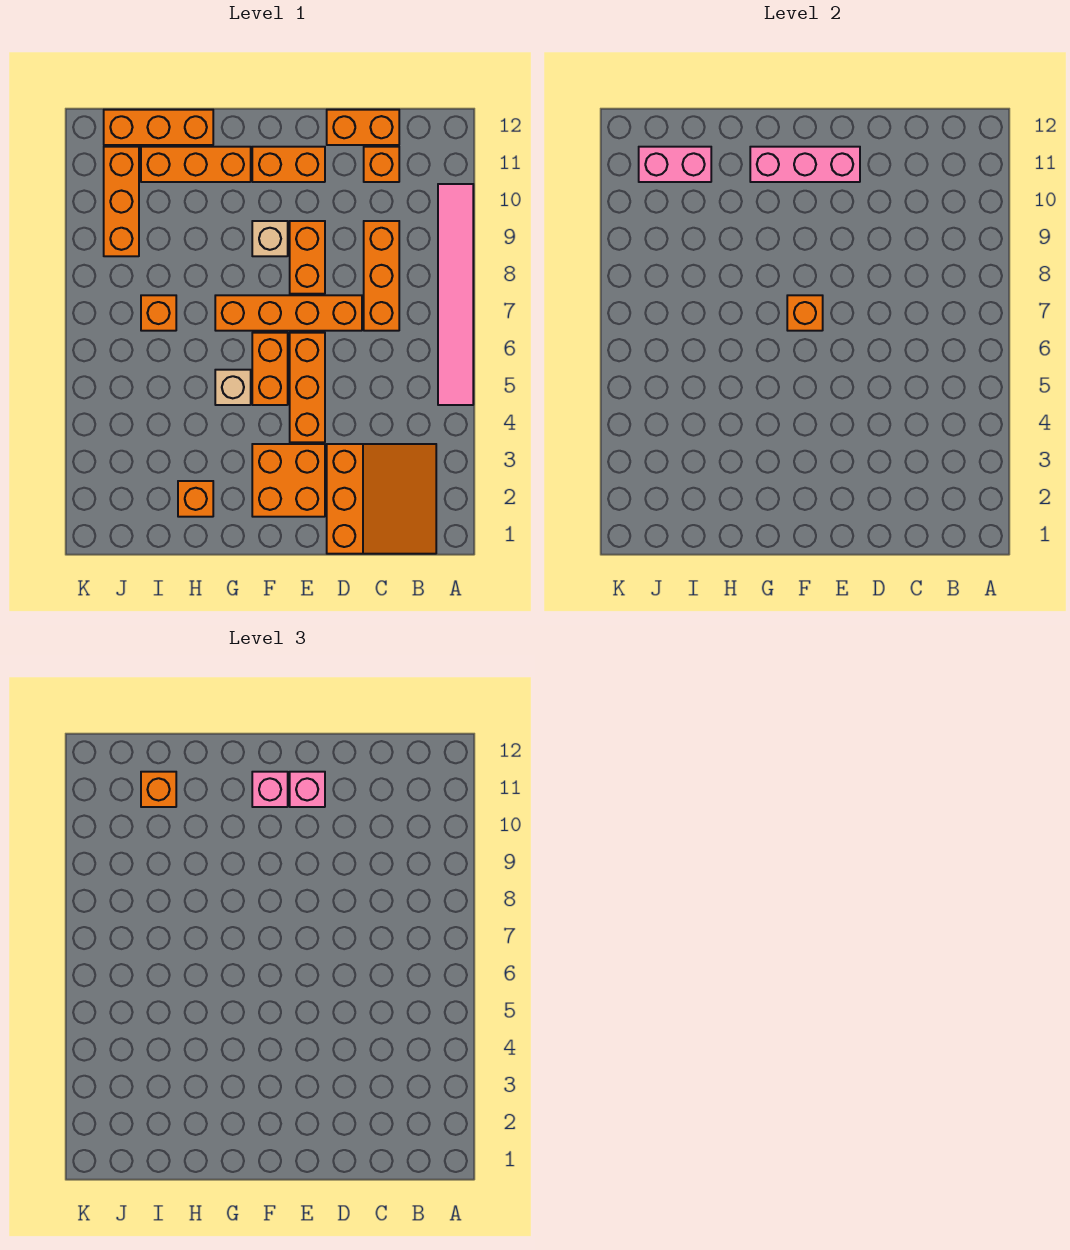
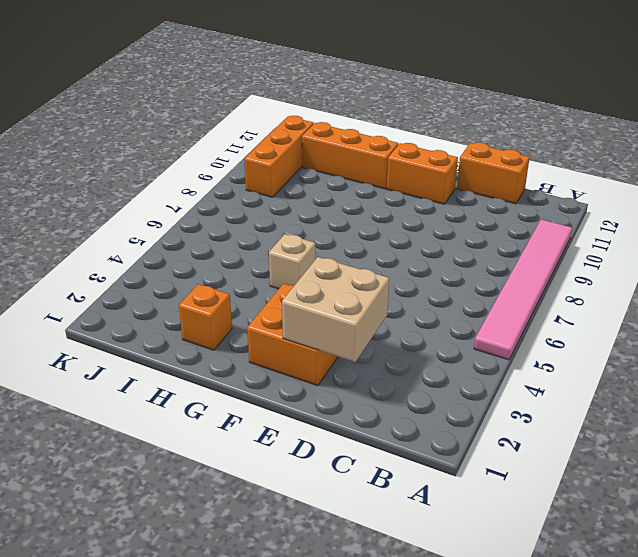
tan brick D2:E3 level 2 -> none
none -> orange slope B1:D3 level 1 top D
none -> orange brick C7:C9 level 1
none -> orange brick C11 level 1

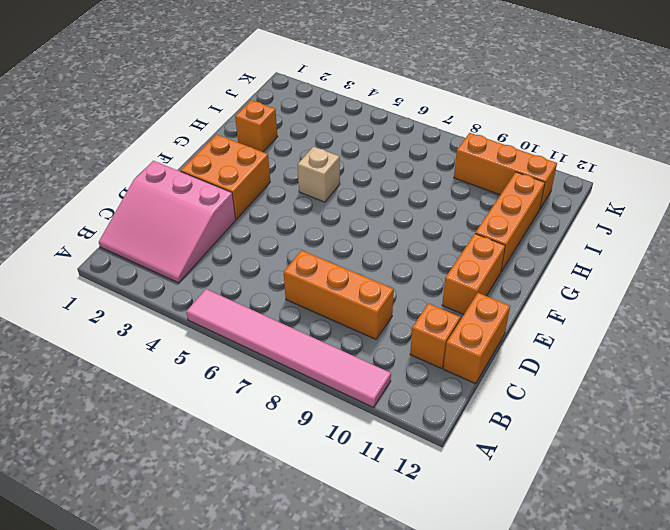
pink slope B1:D3 level 1 top D -> orange slope B1:D3 level 1 top D
none -> orange brick D7:G7 level 1
none -> orange brick E4:E6 level 1
none -> orange brick E8:E9 level 1

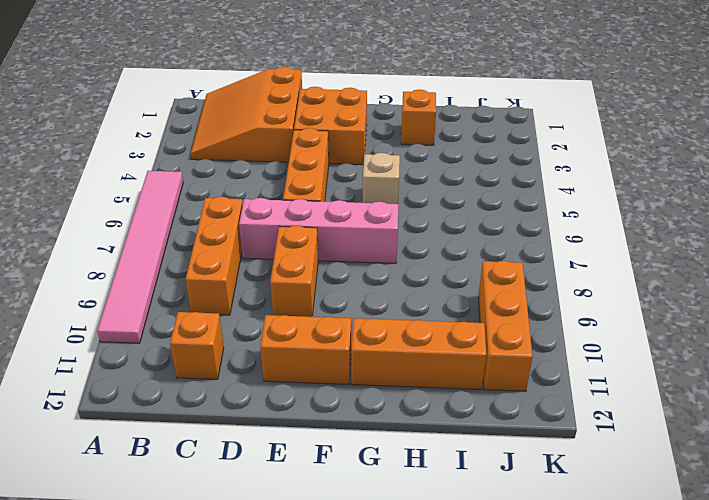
pink brick D7:G7 level 1 -> orange brick D7:G7 level 1
none -> orange brick C12:D12 level 1
none -> orange brick F5:F6 level 1
none -> tan brick F9 level 1

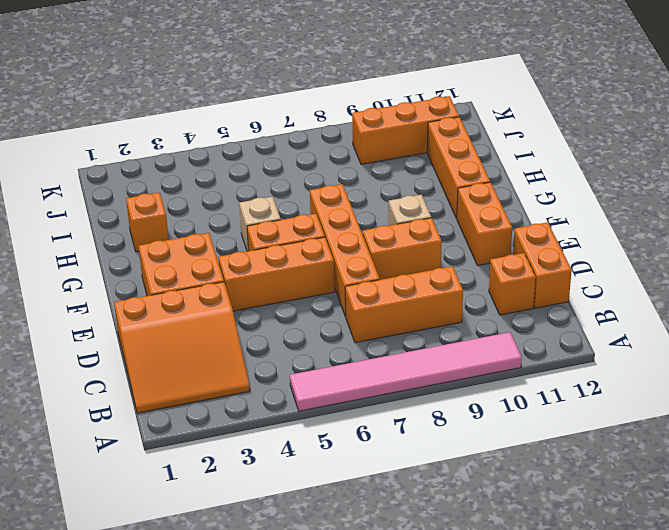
none -> orange brick H12:J12 level 1
none -> orange brick I7 level 1
none -> pink brick E11:G11 level 2

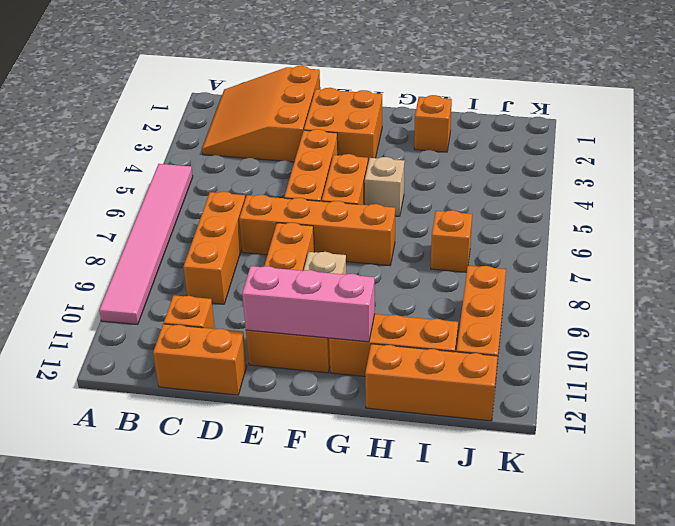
none -> orange brick F7 level 2
none -> pink brick I11:J11 level 2
none -> pink brick E11 level 3

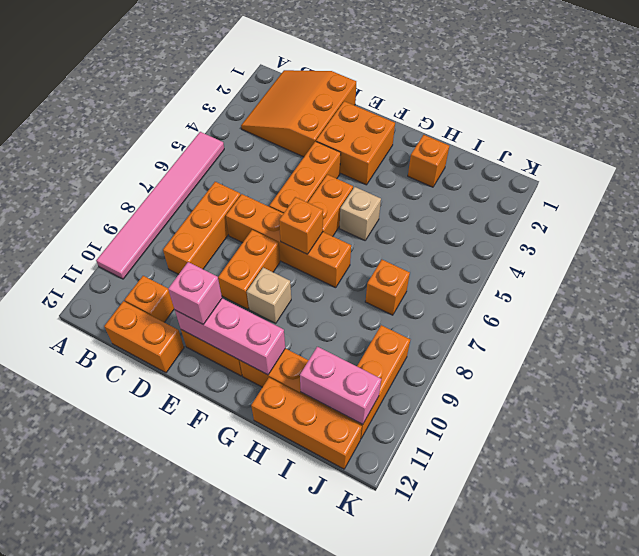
none -> pink brick F11 level 3
none -> orange brick I11 level 3

